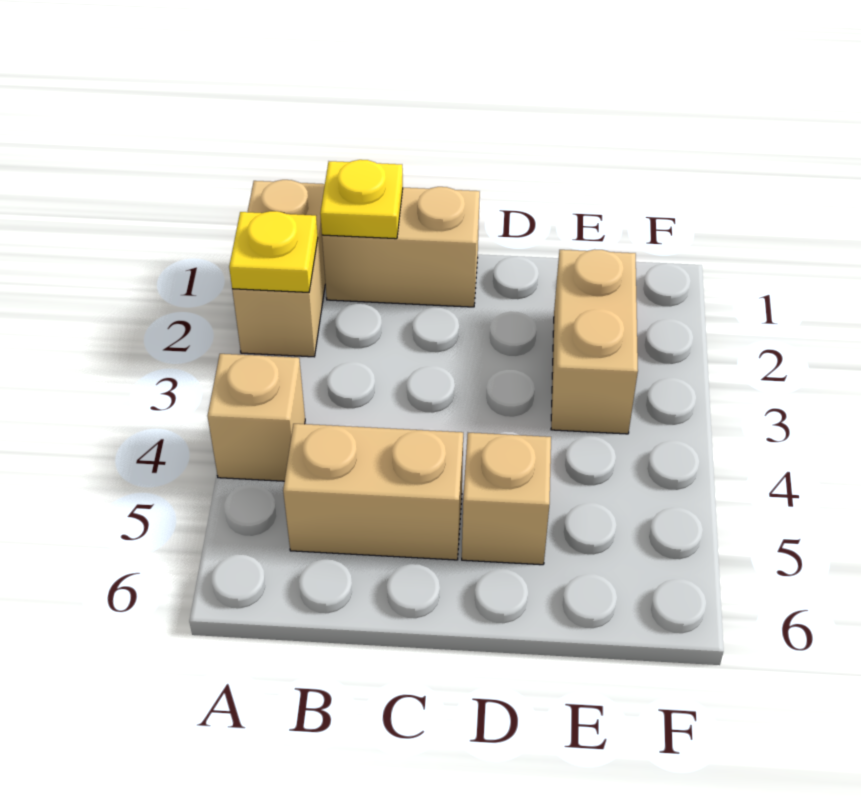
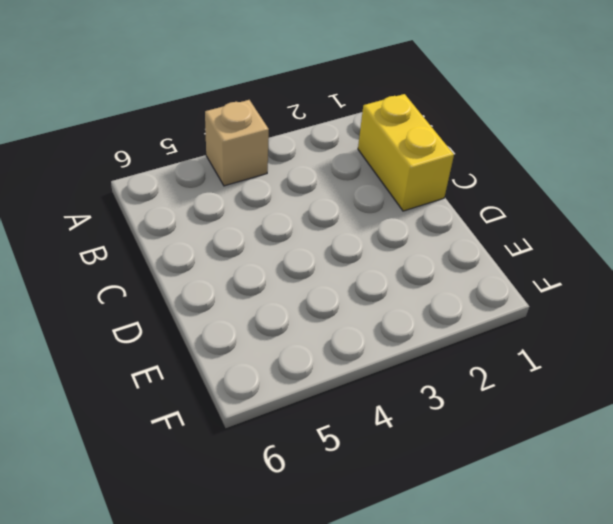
yellow brick B1:C1 level 1 -> tan brick B1:C1 level 1
none -> tan brick A1:A2 level 1
none -> tan brick B5:C5 level 1

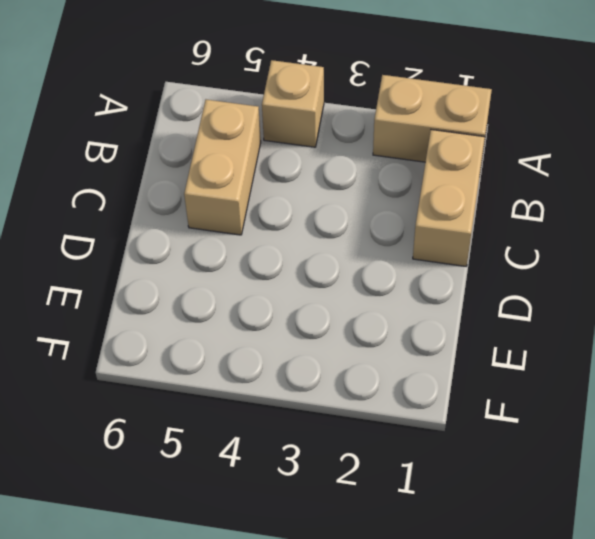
none -> tan brick D5 level 1
none -> tan brick E2:E3 level 1

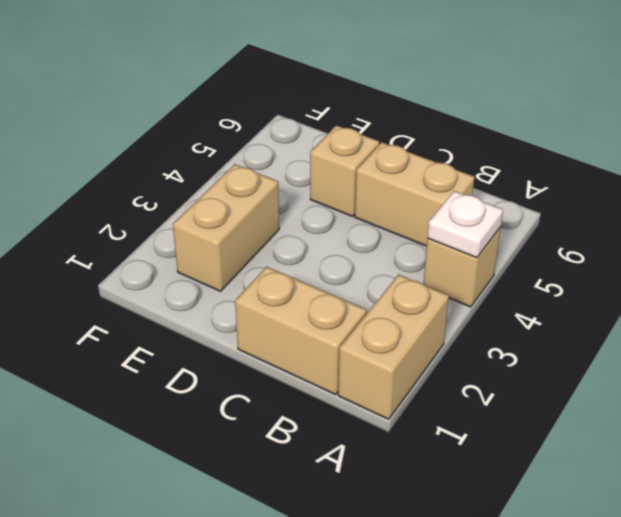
white plate A4 level 2 -> none
none -> yellow plate A2 level 2
none -> yellow plate B1 level 2

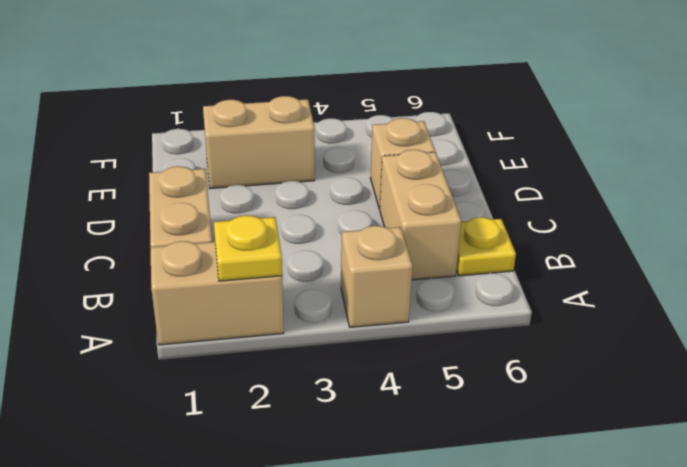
yellow plate B6 level 1 -> yellow plate B1 level 2

